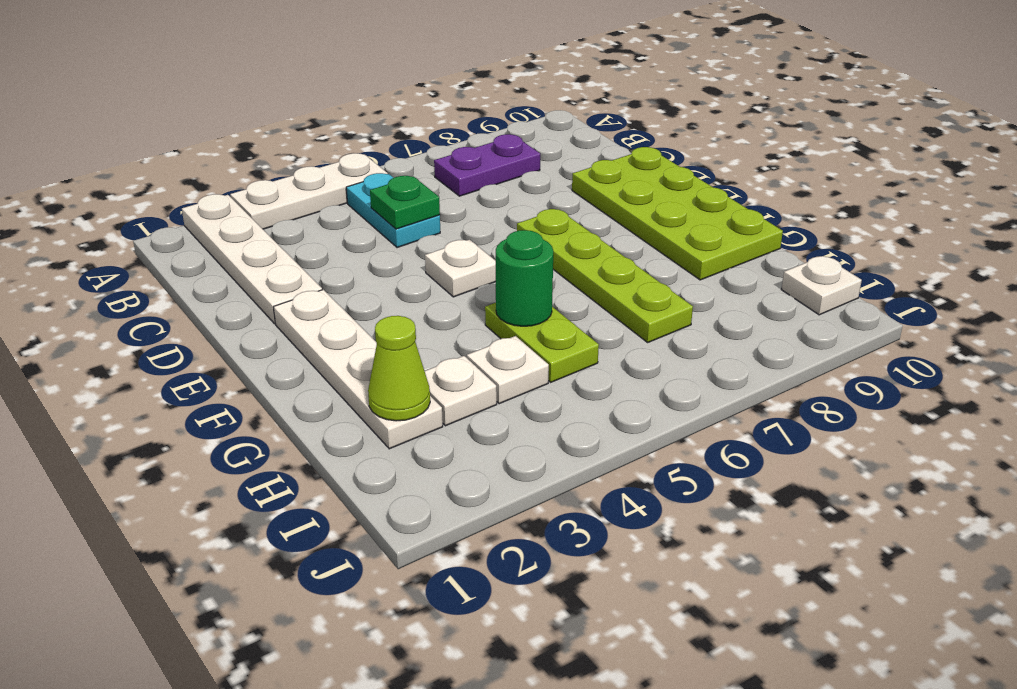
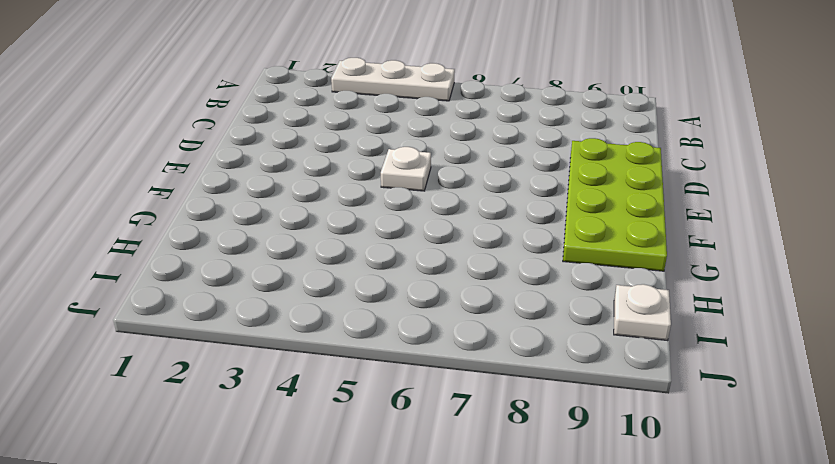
none -> white plate A2:D2 level 1
none -> cyan plate B5:C5 level 1
none -> purple plate B7:B8 level 1

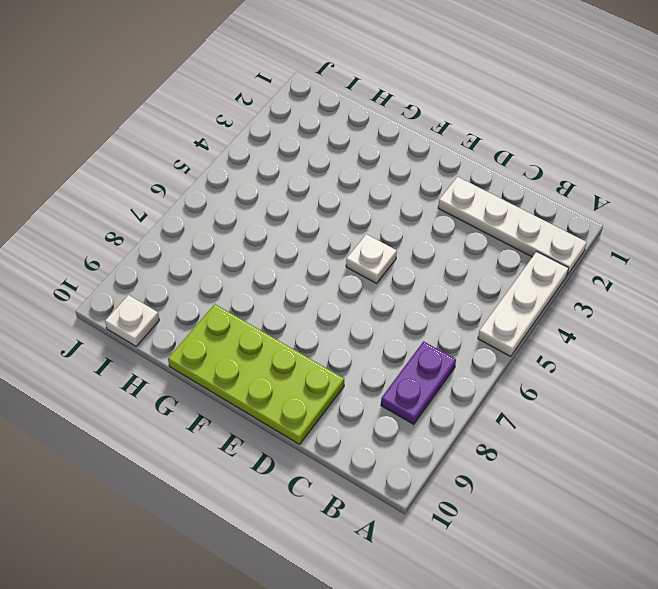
none -> cyan plate B5:C5 level 1
none -> white plate E2:H2 level 1
none -> lime plate E7:H7 level 1

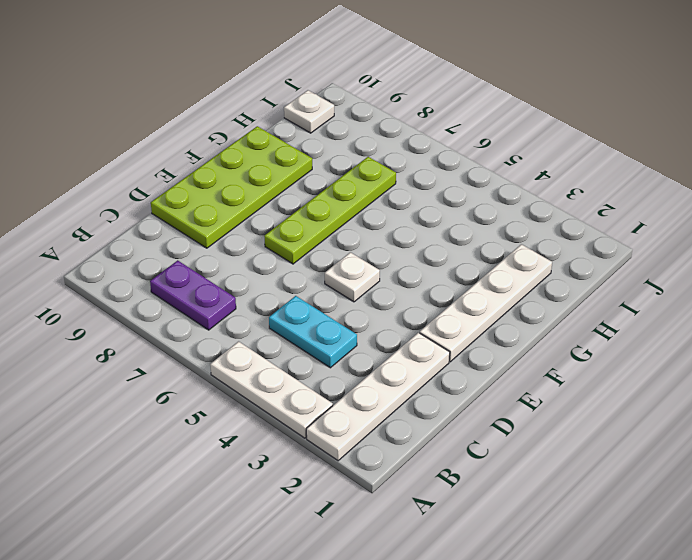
cyan plate C4:C5 level 1 -> cyan plate B5:C5 level 1
none -> lime plate G5:H5 level 1
none -> white plate H3 level 1
none -> white plate H4 level 1

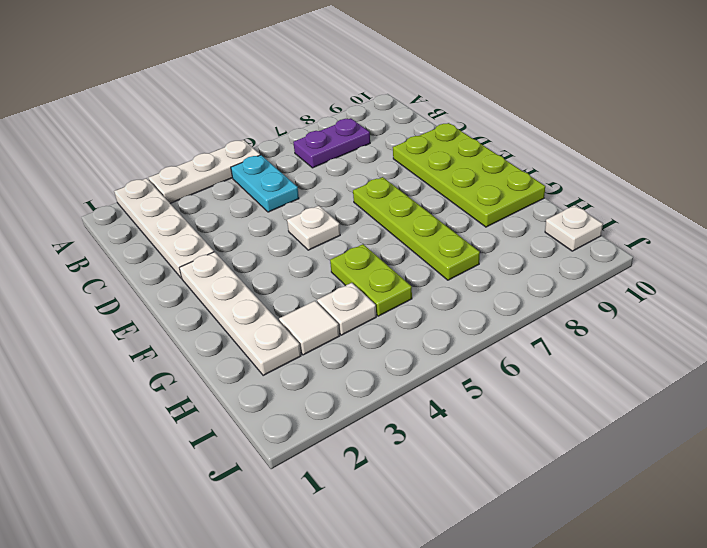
white tile H3 level 1 -> white plate H3 level 1
none -> green plate C5 level 2
none -> green round brick G5 level 2
none -> lime cone H2 level 2

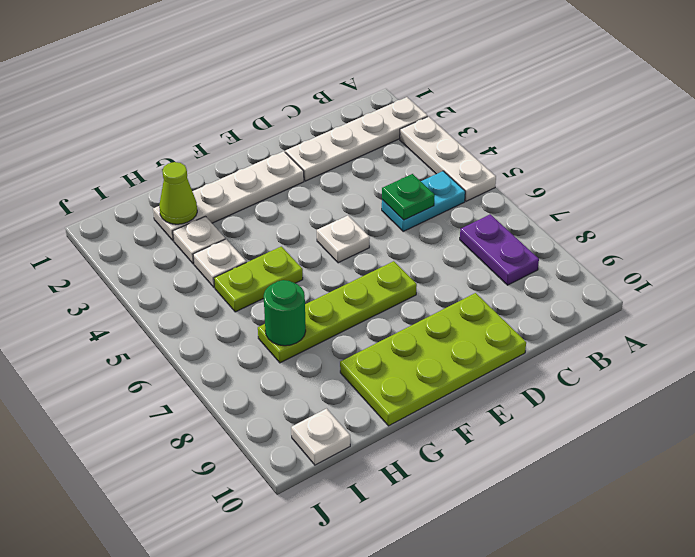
green round brick H7 level 2 -> green round brick G5 level 2

